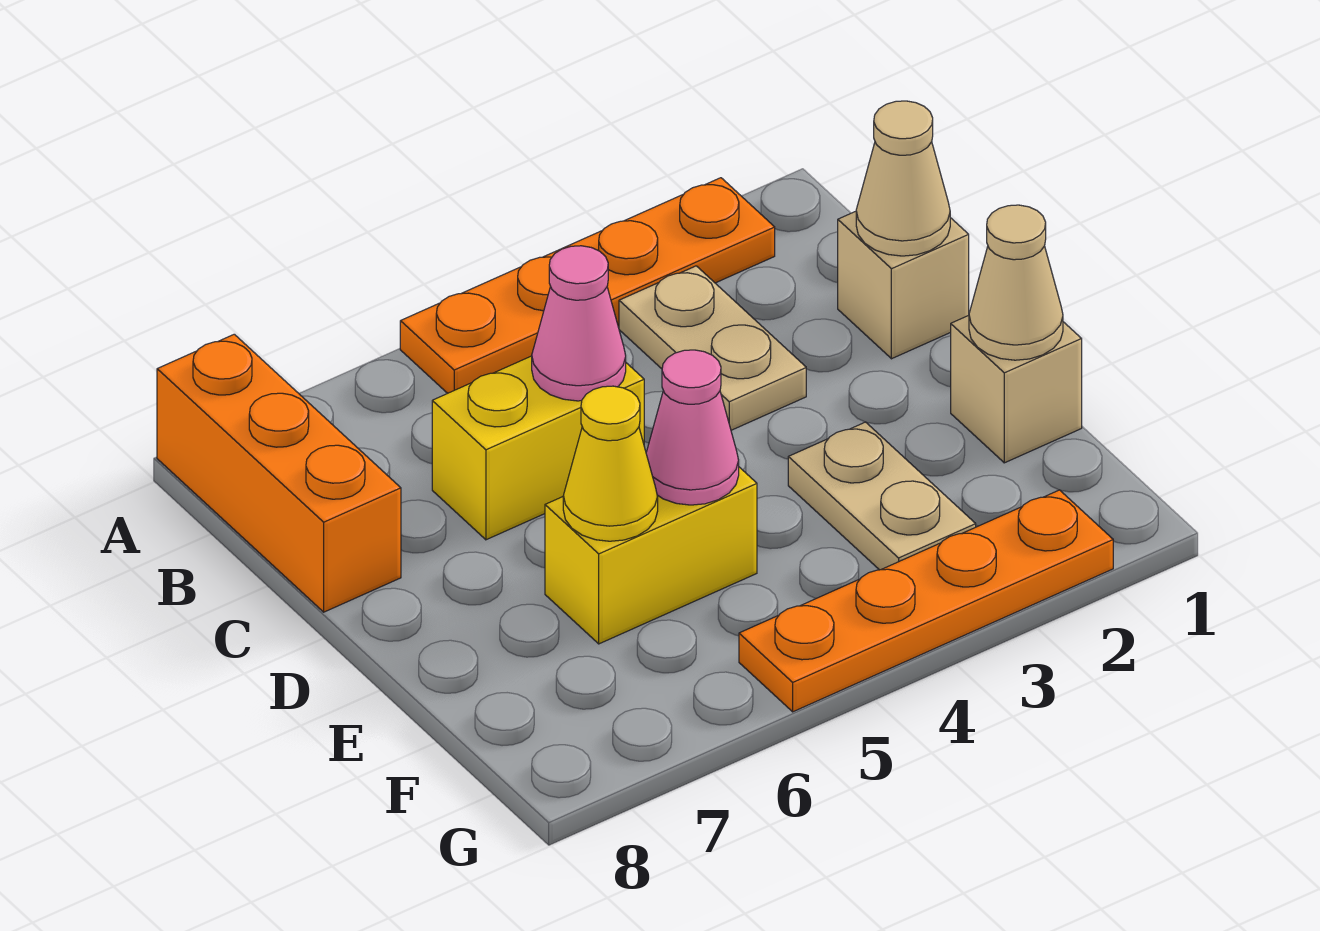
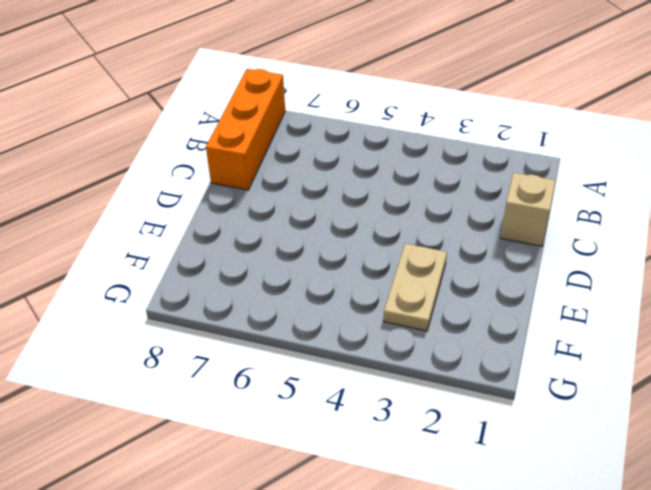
none -> orange plate A2:A5 level 1
none -> tan plate B3:C3 level 1
none -> yellow brick C5:C6 level 1

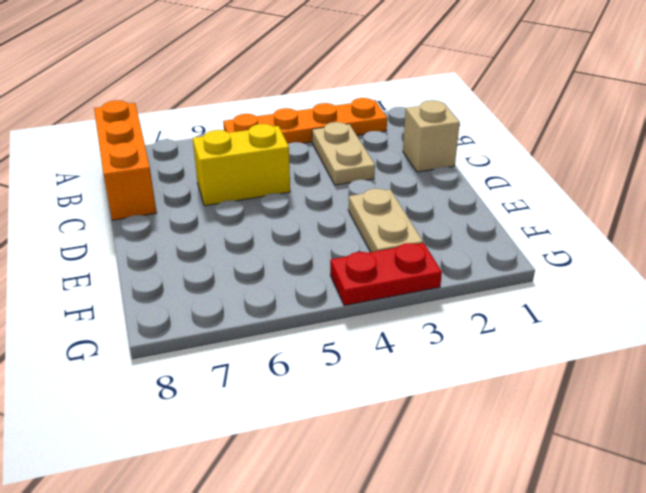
red plate G3:G4 level 1 -> orange plate G2:G5 level 1
none -> tan brick E1 level 1
none -> yellow brick E5:E6 level 1
none -> tan cone C1 level 2

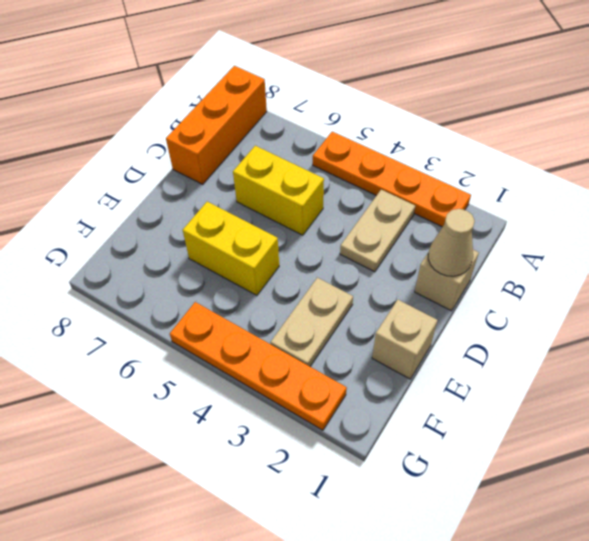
none -> pink cone C5 level 2
none -> tan cone E1 level 2
none -> pink cone E5 level 2

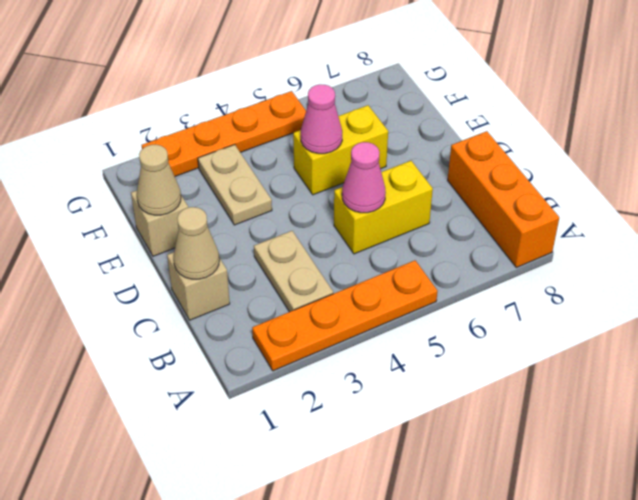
none -> yellow cone E6 level 2

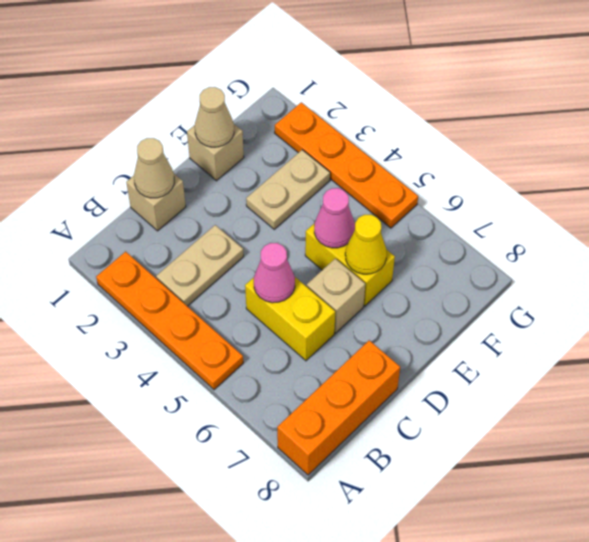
tan brick D6 level 1 -> none

